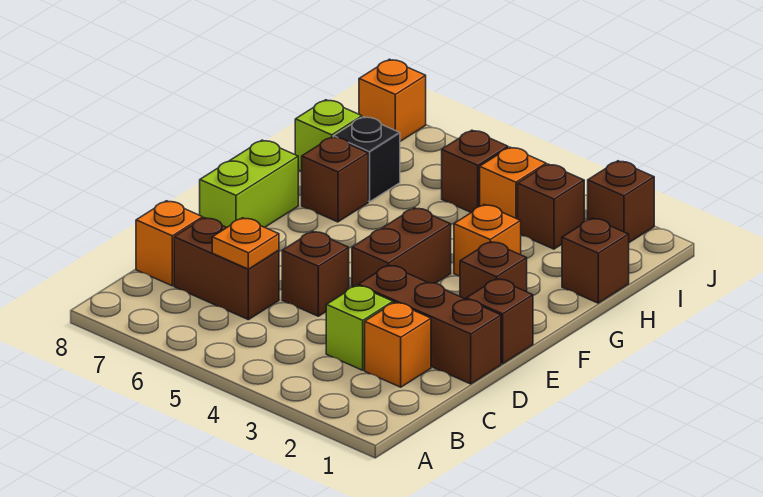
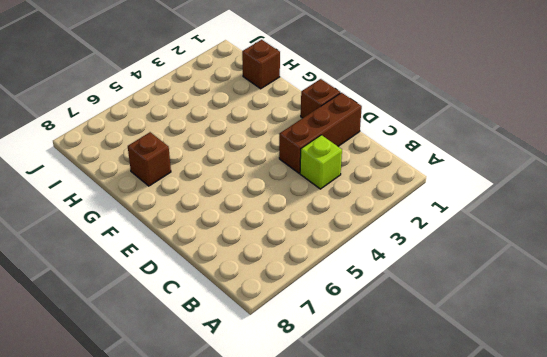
none -> orange brick C2 level 1
none -> brown brick C6:C7 level 1
none -> orange brick C8 level 1

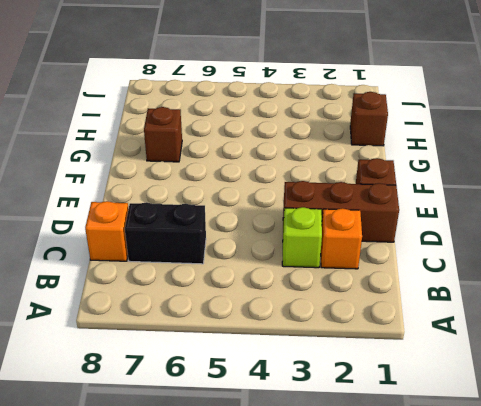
black brick C6:C7 level 1 -> brown brick C6:C7 level 1
none -> brown brick D5 level 1
none -> brown brick E4:F4 level 1
none -> lime brick E8:F8 level 1

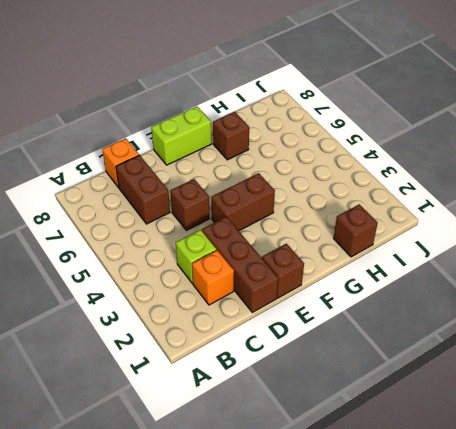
none -> brown brick F2 level 1
none -> orange brick G3 level 1
none -> black brick H7 level 1

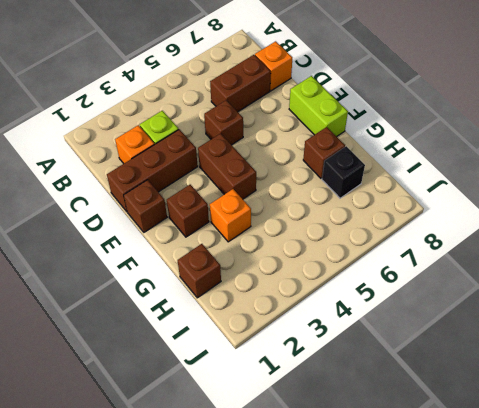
none -> lime brick H8 level 1
none -> brown brick I3 level 1
none -> orange brick I4 level 1

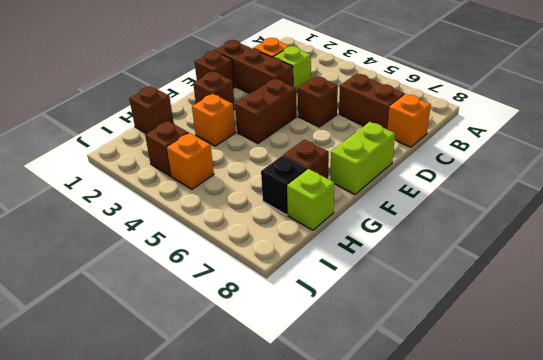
none -> brown brick I5 level 1
none -> brown brick J2 level 1
none -> orange brick J8 level 1

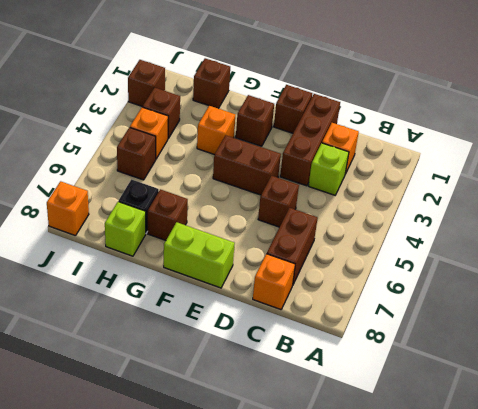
none -> orange plate C6 level 2

